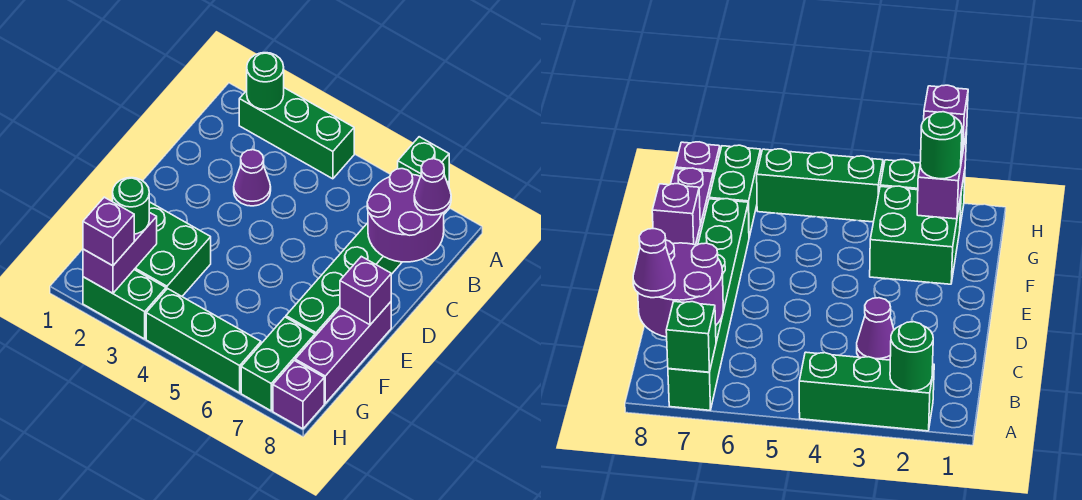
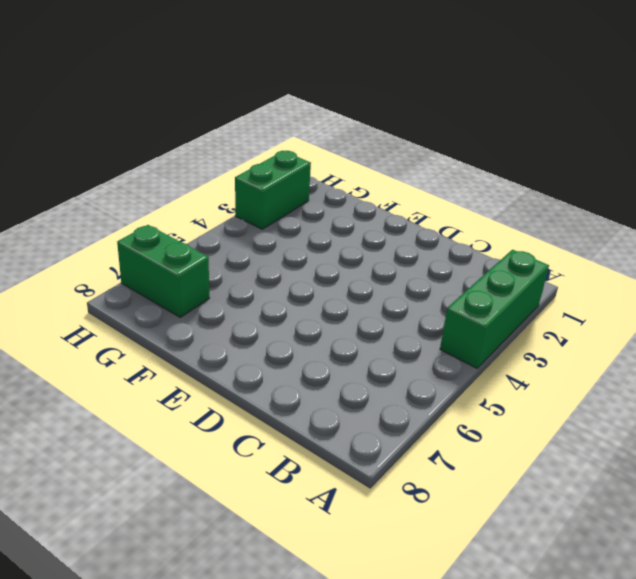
none -> green brick A7:F7 level 1
none -> purple cone C3 level 1
none -> purple brick E8:G8 level 1

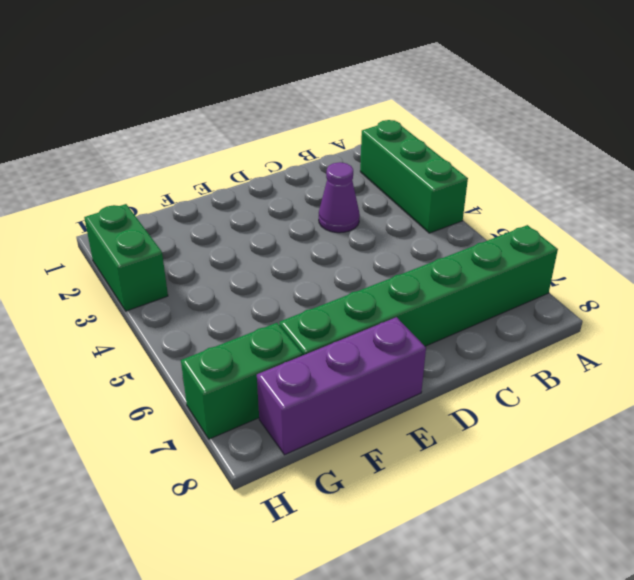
none -> green brick F2:G3 level 1
none -> green brick H4:H6 level 1
none -> purple brick H8 level 1

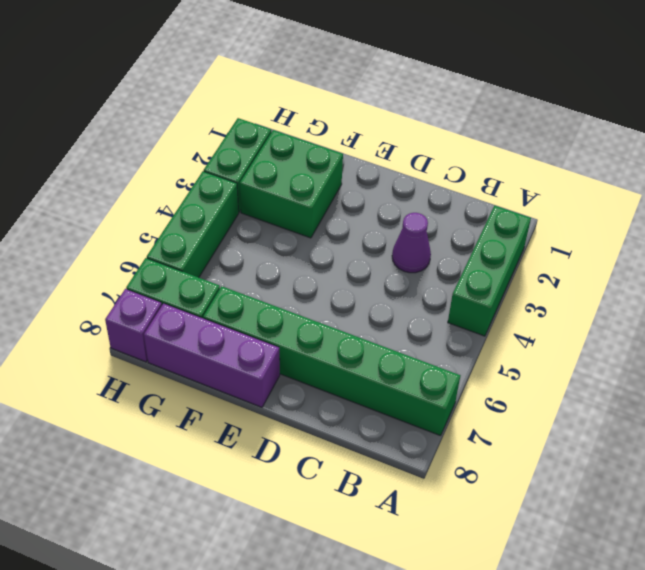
none -> green round brick A2 level 2
none -> green brick A7 level 2
none -> purple round brick B7:C8 level 2

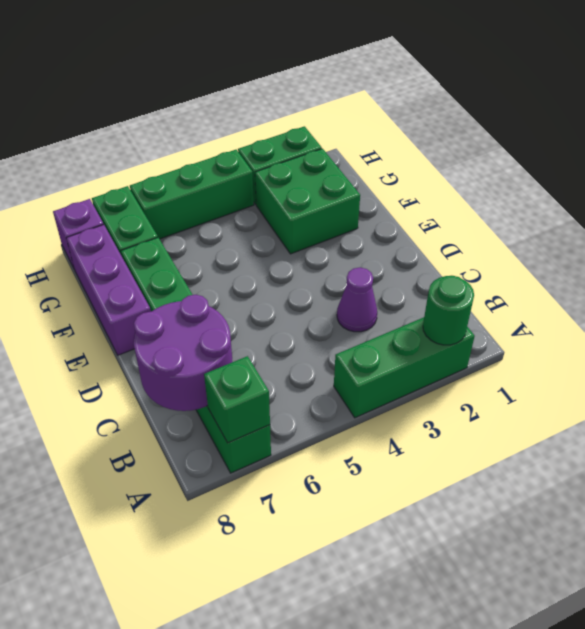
none -> purple brick E8 level 2
none -> purple brick G2:H2 level 2
none -> purple cone B8 level 3

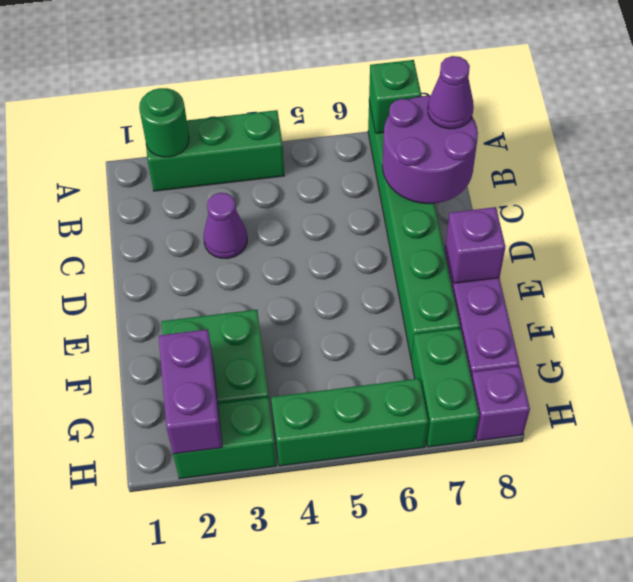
none -> green round brick G2 level 3
none -> purple brick H2 level 3

